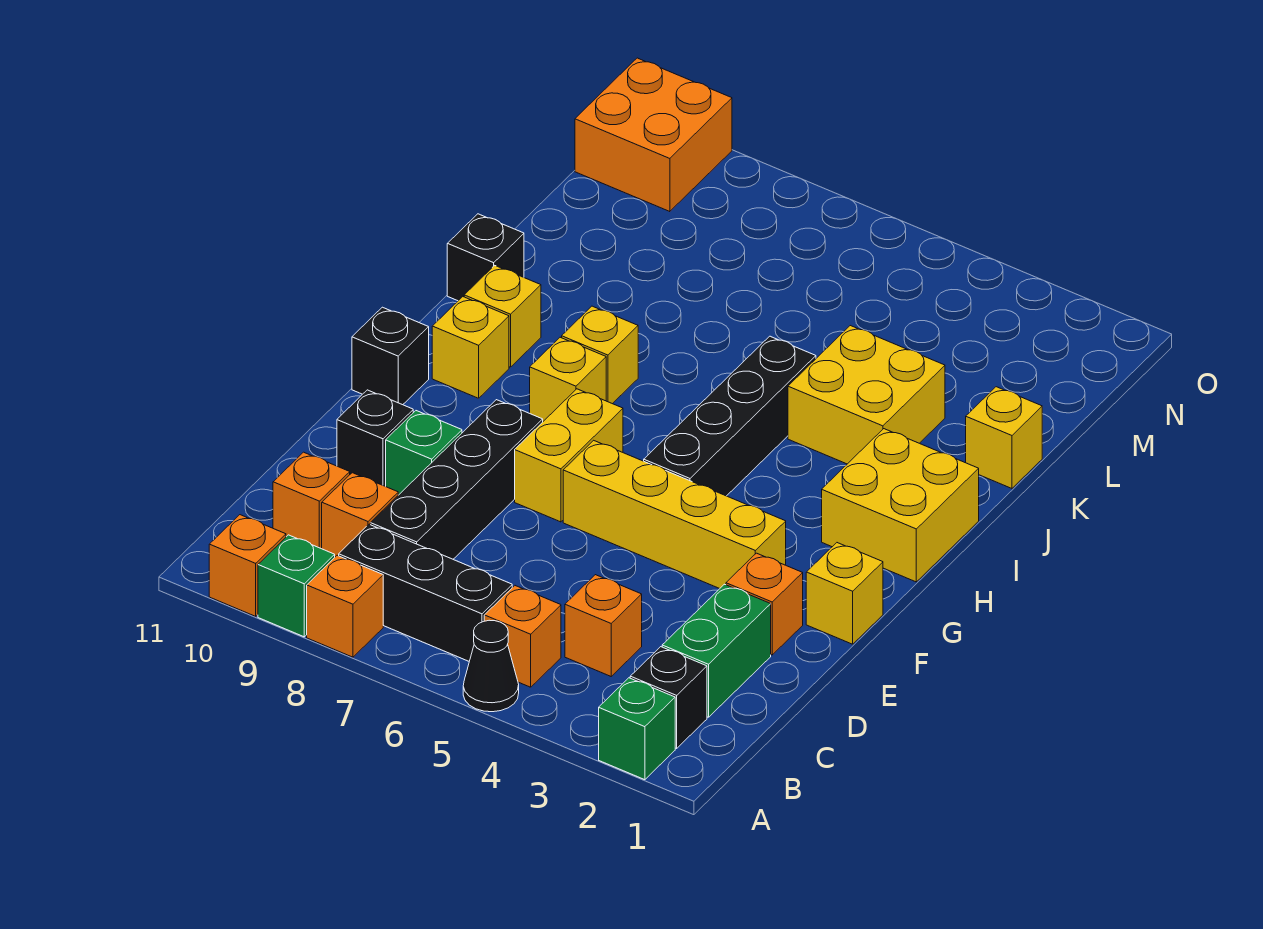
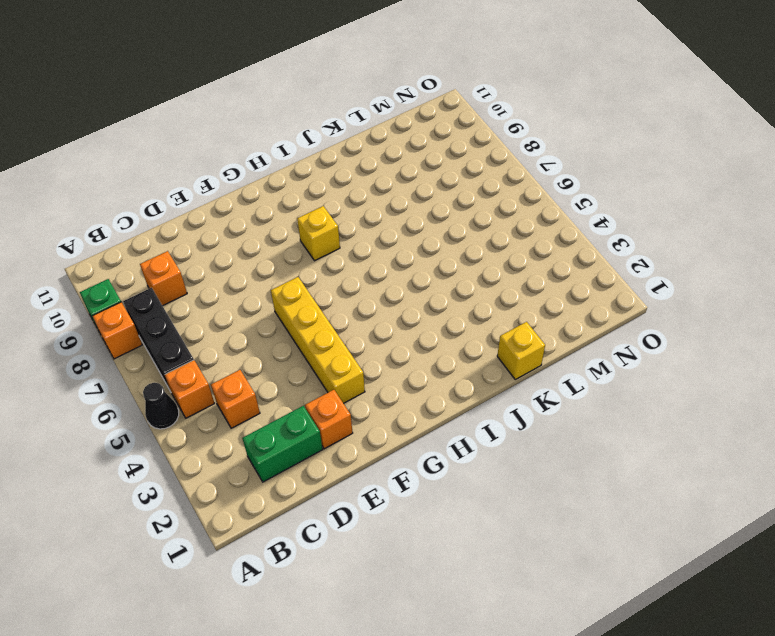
none -> green brick A2 level 1
none -> orange brick A10 level 1
none -> black brick B2 level 1
none -> black brick C8:F8 level 1

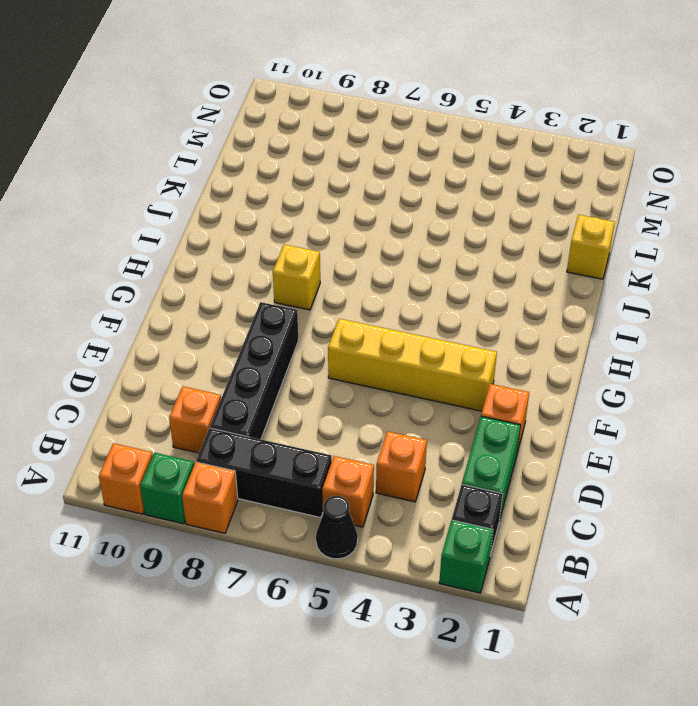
none -> orange brick C10 level 1
none -> green brick E9 level 1
none -> black brick E10 level 1
none -> yellow brick F1 level 1

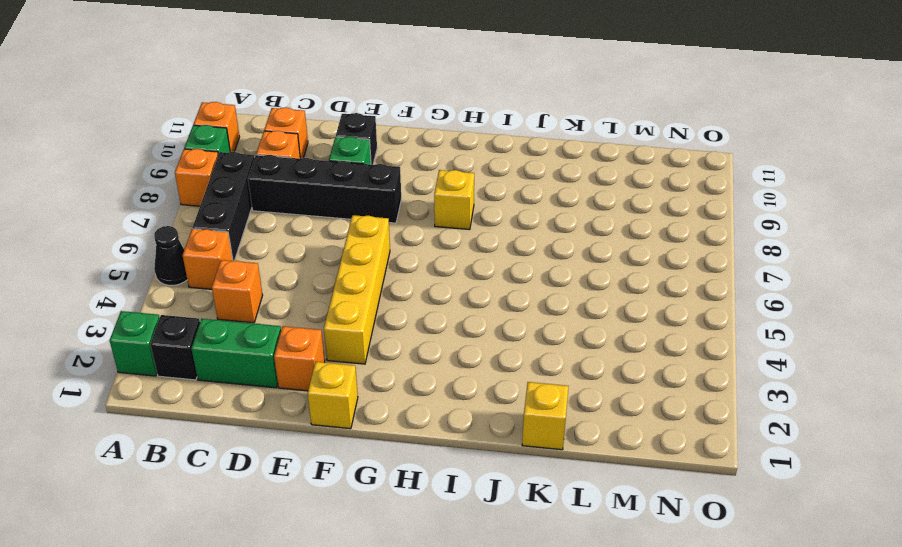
none -> yellow brick F7:G7 level 1
none -> black brick G5:J5 level 1
none -> black brick G11 level 1
none -> yellow brick H1:I2 level 1

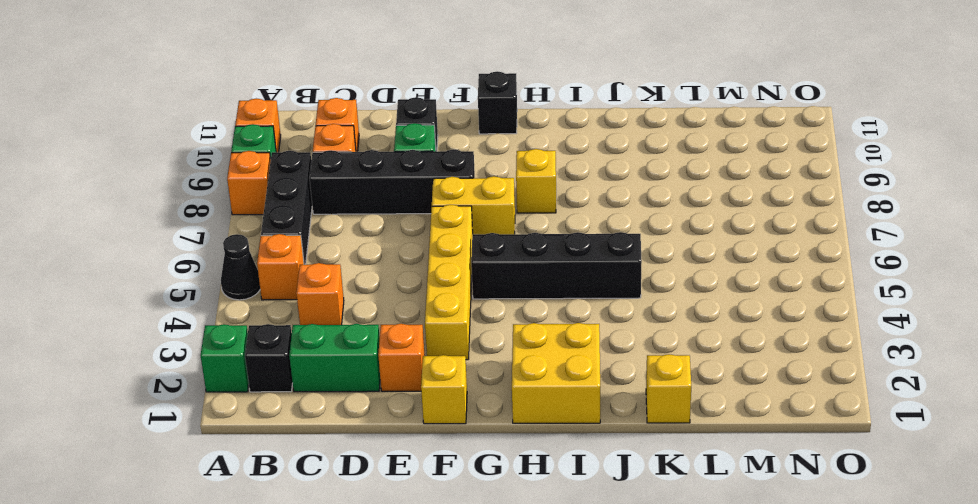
none -> yellow brick H10 level 1
none -> yellow brick I8 level 1
none -> yellow brick I10 level 1
none -> yellow brick J3:K4 level 1

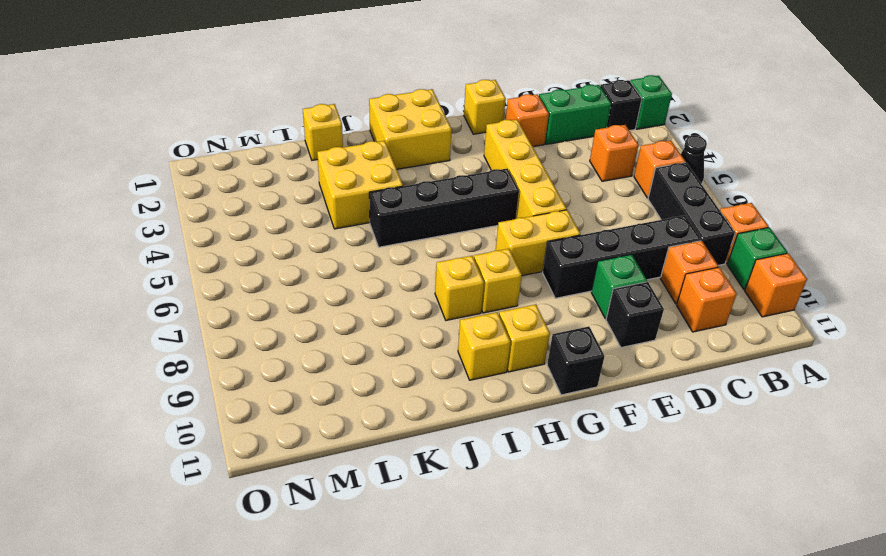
none -> black brick J11 level 1
none -> orange brick N10:O11 level 1

